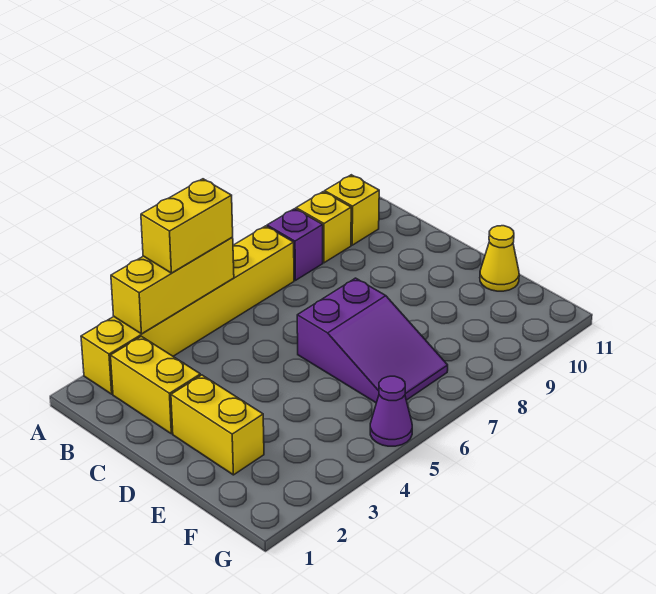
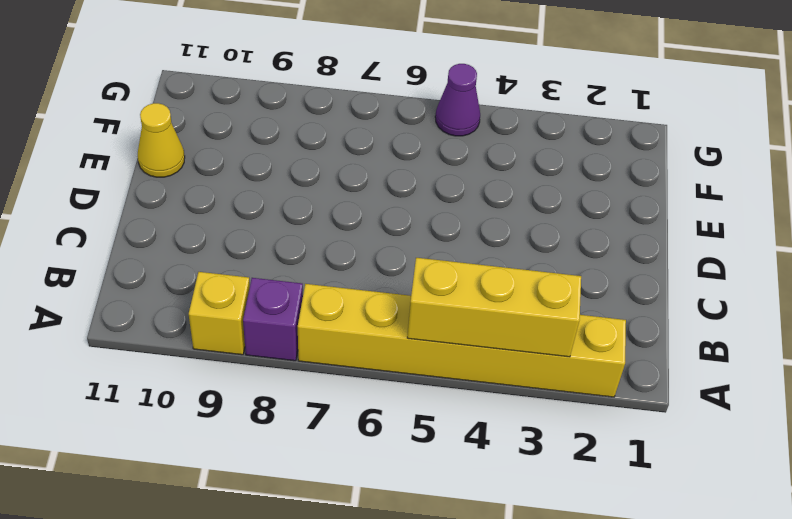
none -> yellow brick A10 level 1
none -> yellow brick B2:C2 level 1

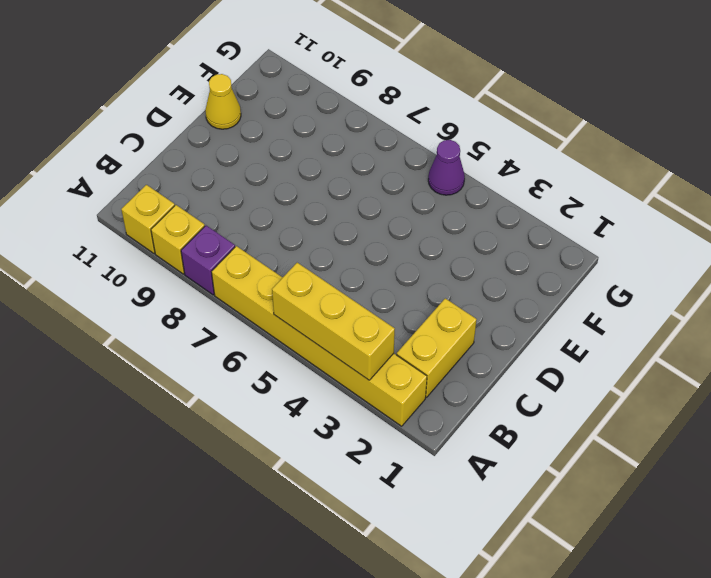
none -> yellow brick D2:E2 level 1
none -> purple slope D6:F7 level 1 top D

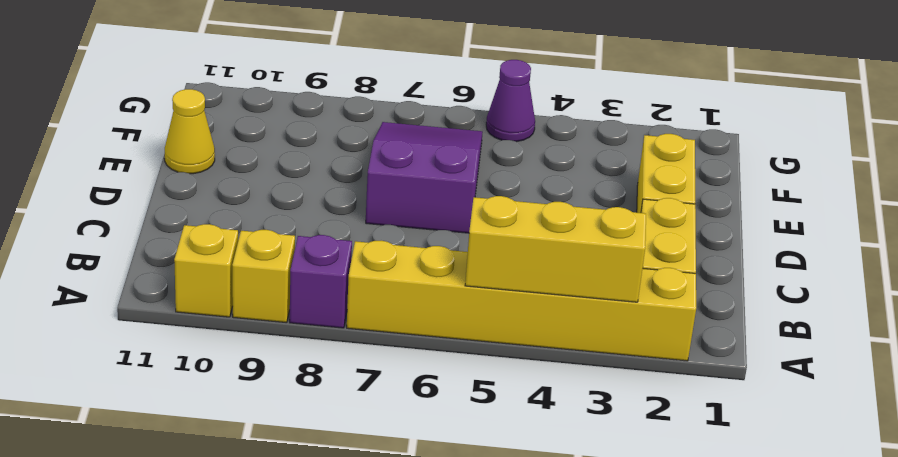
none -> yellow brick A4:A5 level 3

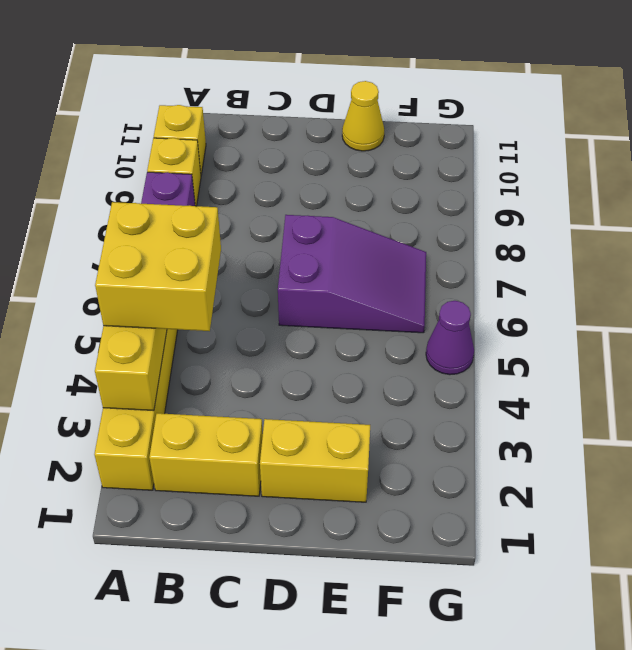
yellow brick A4:B5 level 3 -> yellow brick A4:A5 level 3

